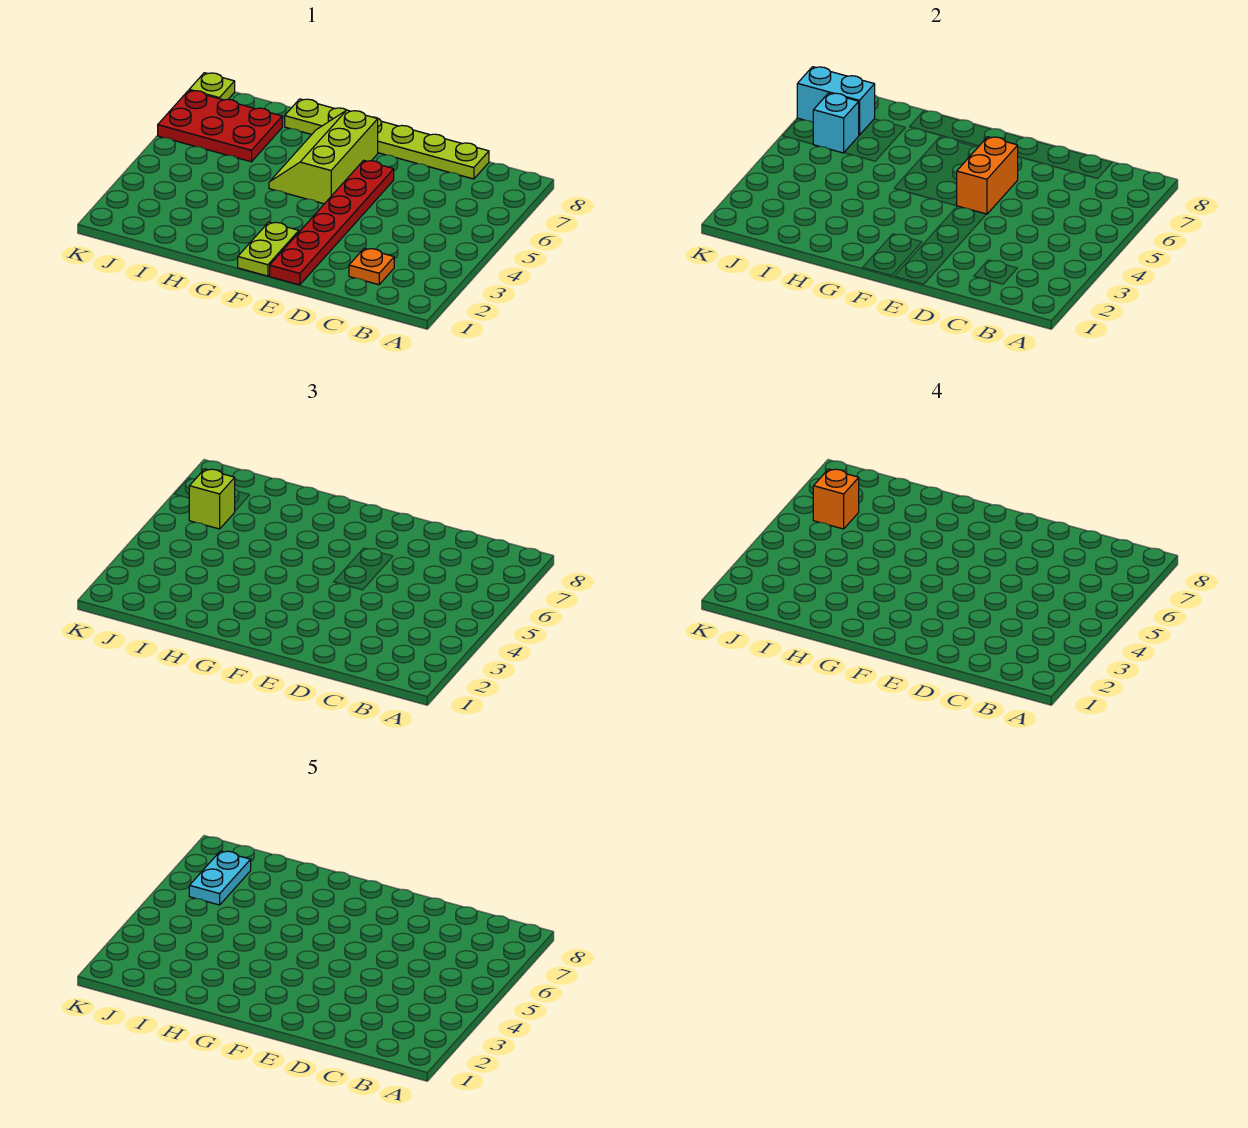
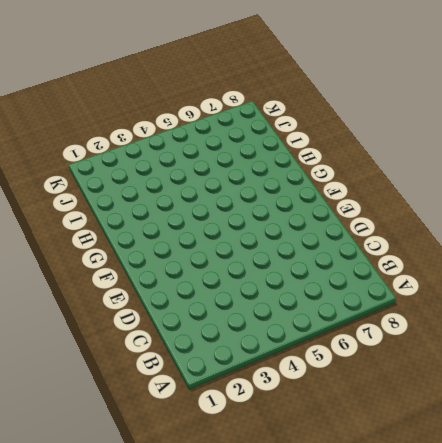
none -> orange plate C2 level 1
none -> lime plate C8:H8 level 1
none -> red plate E1:E6 level 1

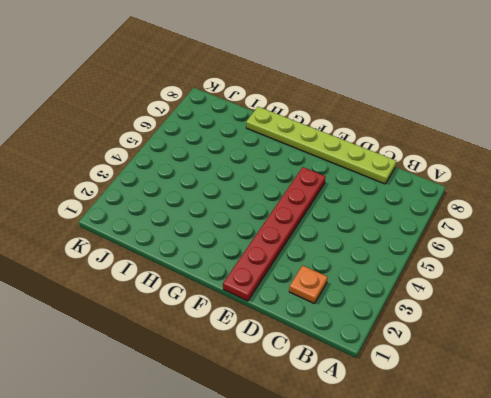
none -> lime plate F1:F2 level 1
none -> lime slope F5:G7 level 1 top F
none -> red plate I6:K7 level 1

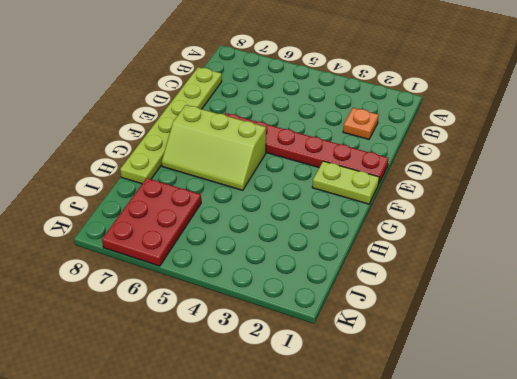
none -> lime plate K8 level 1
none -> orange brick E5:E6 level 2
none -> cyan brick J6 level 2

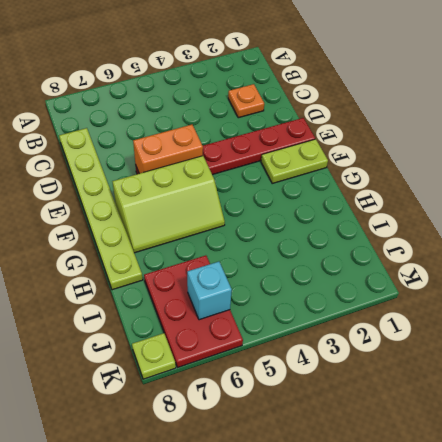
none -> cyan brick J7:K7 level 2
none -> lime brick J6 level 3
none -> orange brick J6 level 4

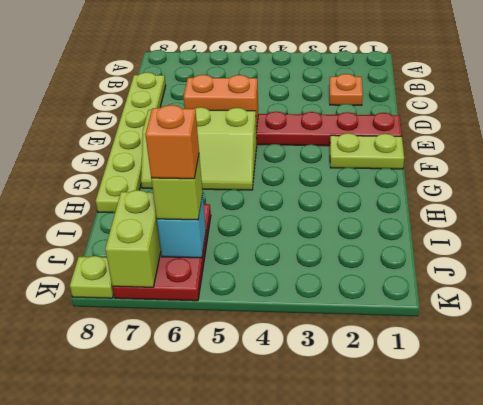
lime brick J7:K7 level 2 -> cyan brick J7:K7 level 2
none -> cyan plate J6:J7 level 5

